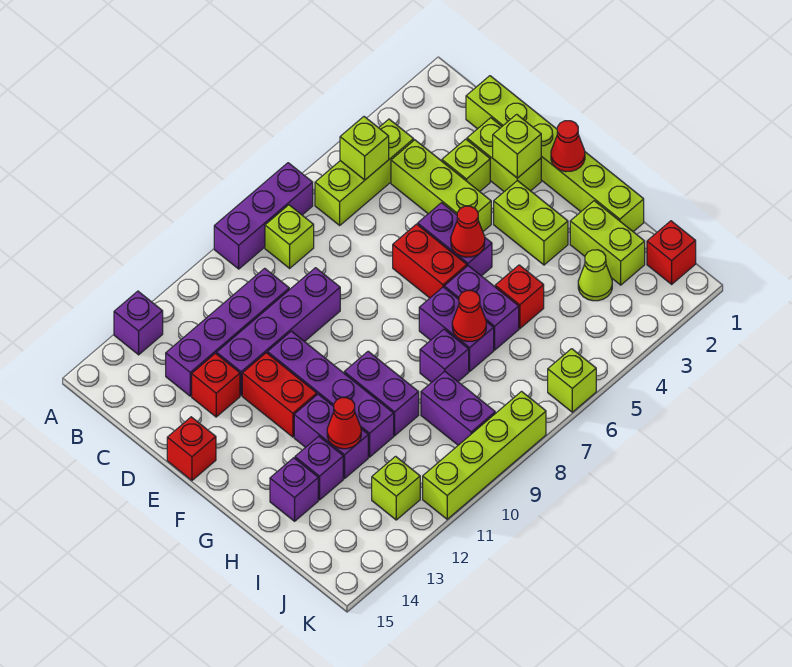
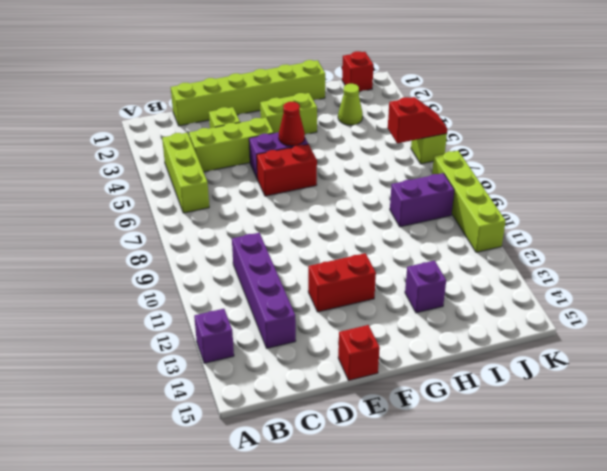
red slope J6:K6 level 2 top J -> none
none -> purple brick A7:A9 level 1
none -> lime brick B8 level 1
none -> lime brick D2:E2 level 1
none -> purple brick D9:D12 level 1

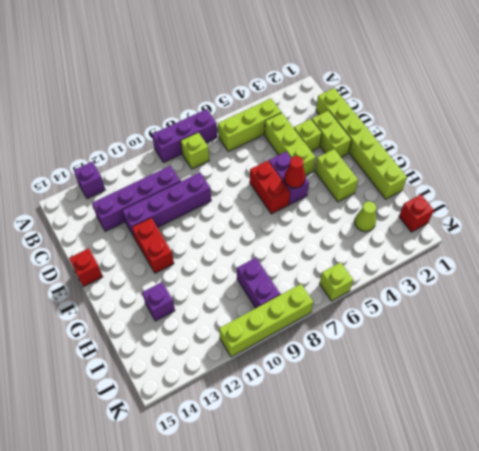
none -> red brick D13 level 1
none -> purple brick E11:H11 level 1
none -> purple brick G6:H6 level 1
none -> purple brick G7:H7 level 1

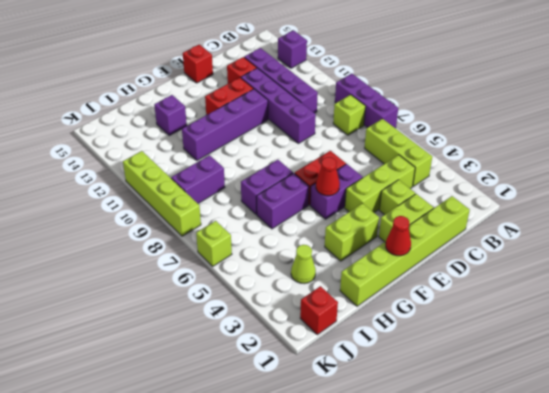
none -> purple brick G10:H10 level 1
none -> purple brick G12:H12 level 1
none -> lime brick H2:I2 level 1
none -> red brick H5 level 1

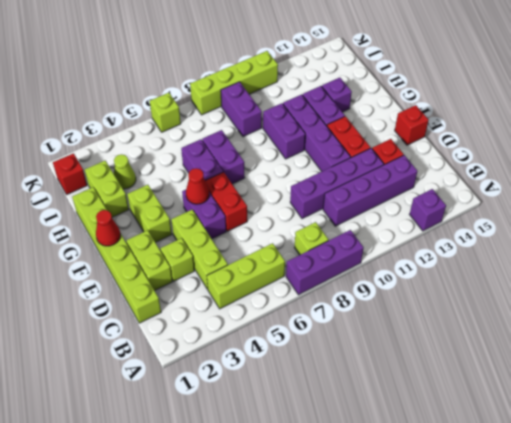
none -> red brick H5 level 1
none -> purple brick H8 level 1
none -> purple brick H14 level 1
none -> lime brick J12 level 1

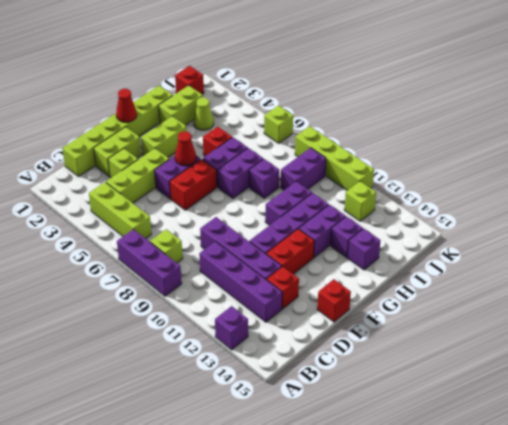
none -> lime brick B5 level 2
none -> lime brick E2 level 2
none -> red cone H7 level 2
none -> red cone H12 level 2

